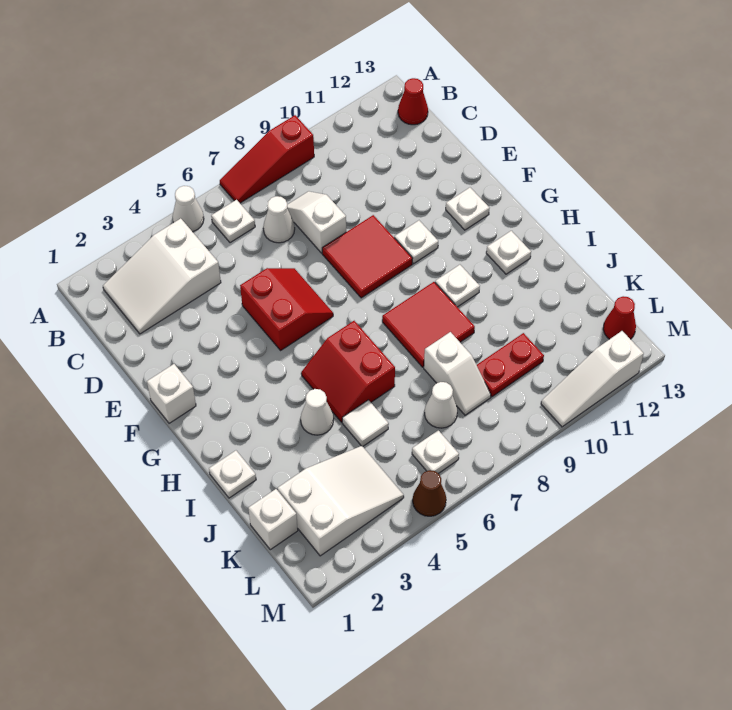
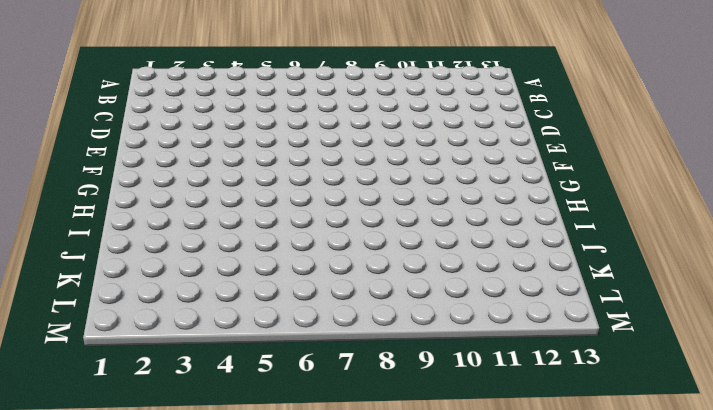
none -> white cone A5 level 1
none -> red slope A7:A9 level 1 top 9
none -> white slope B2:C4 level 1 top 4

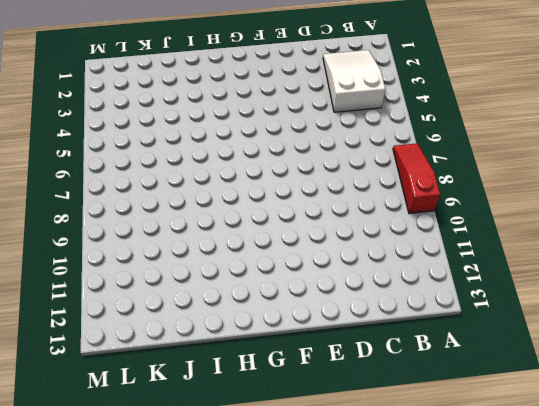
none -> white cone A5 level 1
none -> white plate B6 level 1
none -> red cone B13 level 1

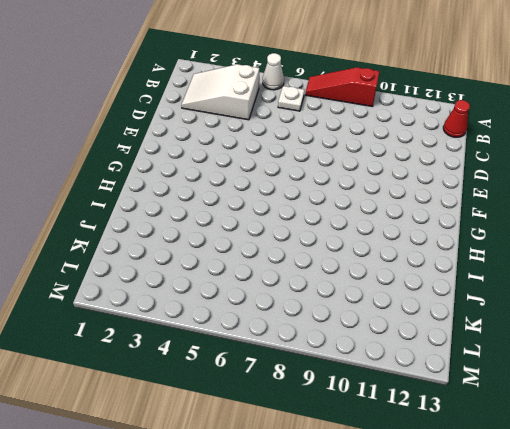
none -> white cone C7 level 1
none -> white slope C8:D8 level 1 top D
none -> red slope E5:F6 level 1 top 5

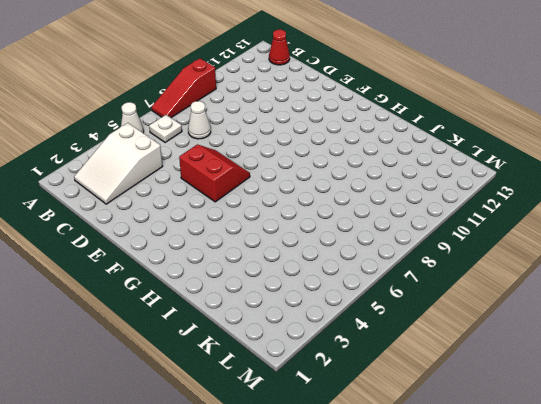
none -> white slope C8:D8 level 1 top D
none -> red tile E8:F9 level 1
none -> white brick F1 level 1

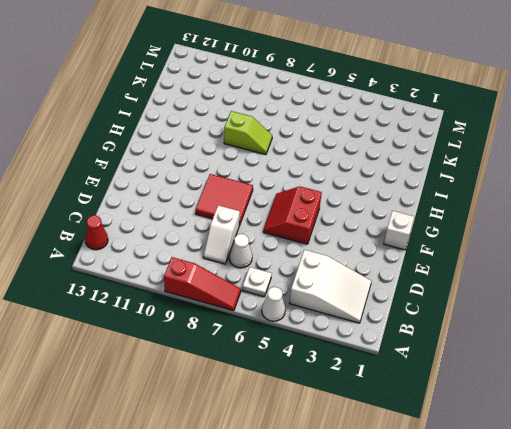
lime slope I8:I9 level 1 top 9 -> red tile H8:I9 level 1
none -> white plate F10 level 1
none -> white plate F12 level 1
none -> red slope H5:I6 level 1 top 6

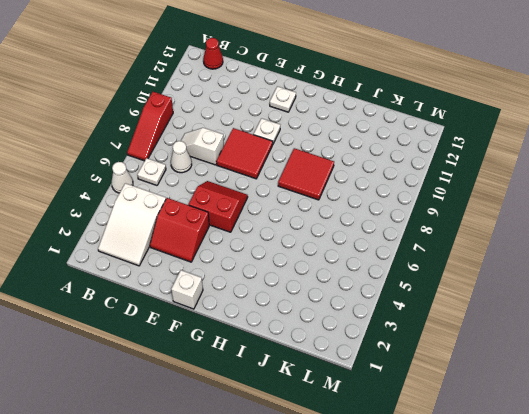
red slope D3:E4 level 1 top 4 -> red slope H5:I6 level 1 top 6
none -> white plate H10 level 1
none -> white plate H12 level 1
none -> white plate I1 level 1

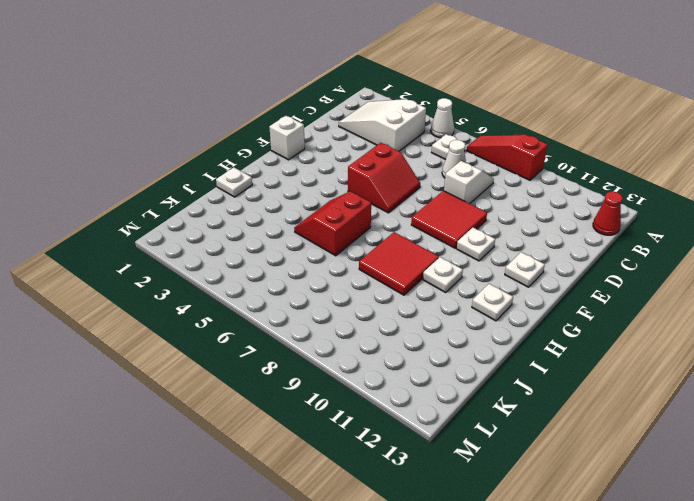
none -> white cone I4 level 1
none -> white tile J5 level 1
none -> white slope J8:K8 level 1 top J

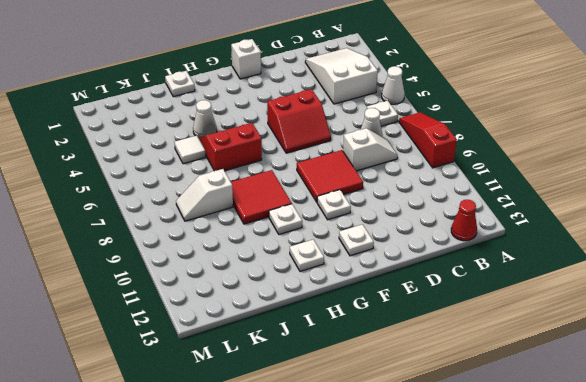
none -> white brick K1 level 1
none -> white slope K2:L4 level 1 top 2
none -> white cone K7 level 1

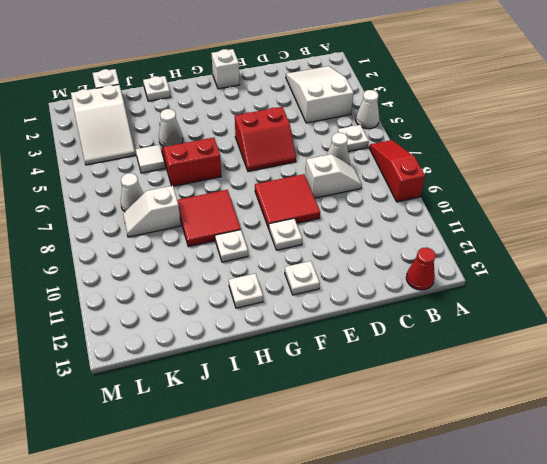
none -> red plate K9:K10 level 1
none -> white plate L6 level 1
none -> red cone L13 level 1

